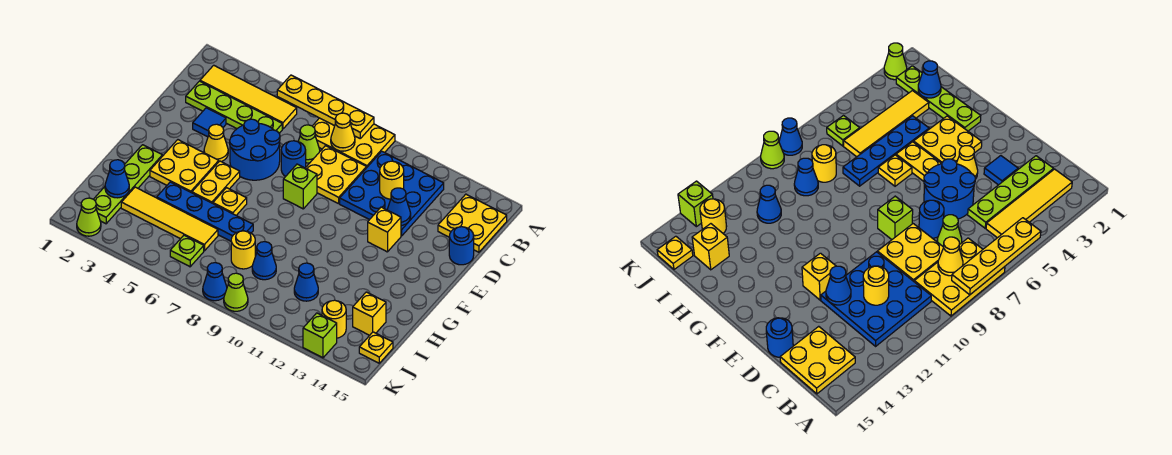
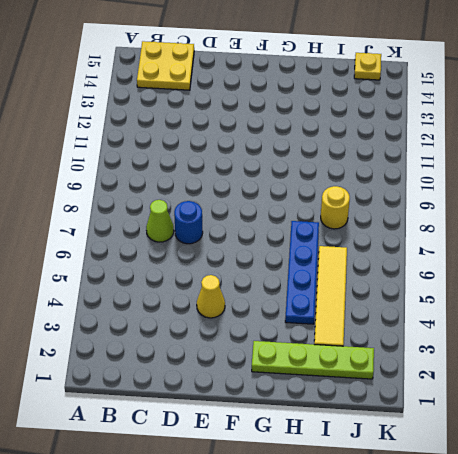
none -> yellow plate A7:B9 level 1
none -> yellow tile B2:B5 level 1
none -> blue plate B10:D12 level 1
none -> lime plate C2:C5 level 1

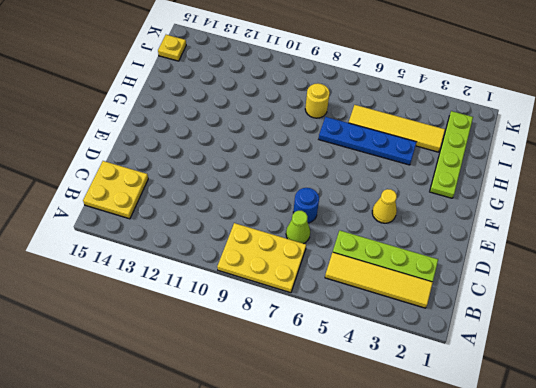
none -> blue plate B10:D12 level 1
none -> yellow plate C8:D9 level 1
none -> blue tile D3 level 1
none -> blue round brick D5:E6 level 1

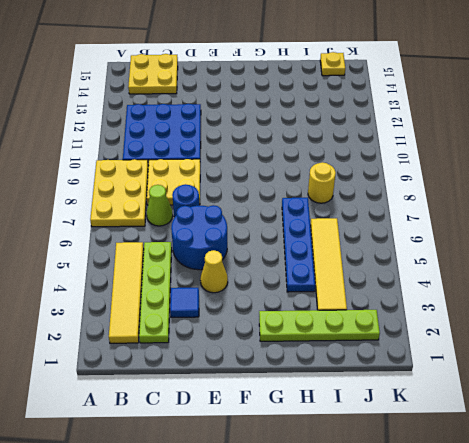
none -> blue round brick D15 level 1
none -> lime brick E8 level 1
none -> yellow brick E12 level 1
none -> yellow plate F3:G4 level 1

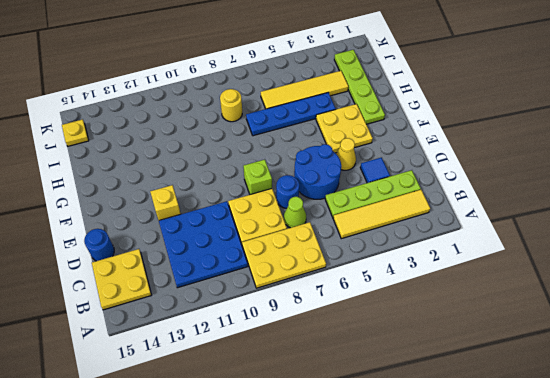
none -> yellow plate F5:G5 level 1
none -> yellow plate G6 level 1
none -> blue cone I9 level 1
none -> blue cone I11 level 1

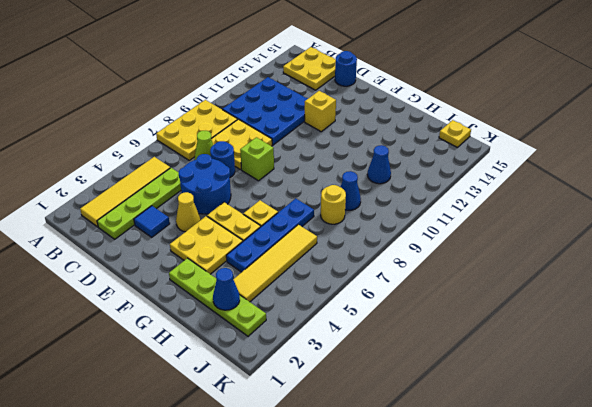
none -> yellow brick I14 level 1
none -> lime plate J6 level 1
none -> yellow round brick J13 level 1
none -> lime cone K2 level 1

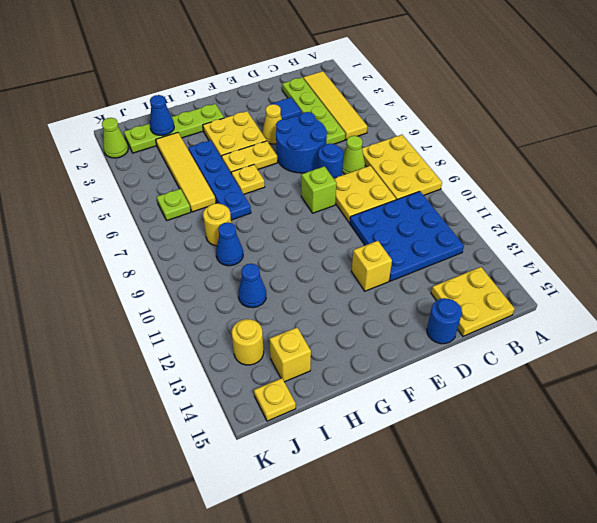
none -> blue cone K8 level 1
none -> lime cone K9 level 1
none -> lime brick K13 level 1
none -> yellow plate A5:A8 level 2

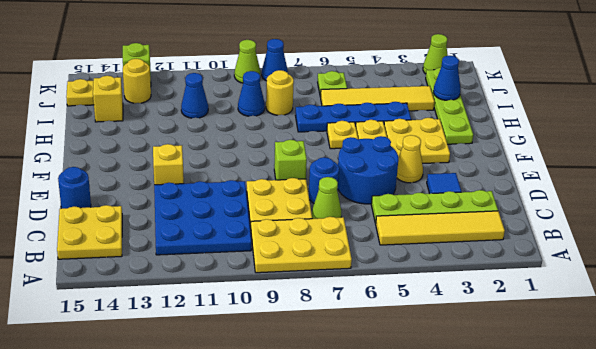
none -> yellow plate A5:A8 level 2
none -> yellow cone B8 level 2
none -> yellow round brick C11 level 2
none -> blue cone D12 level 2

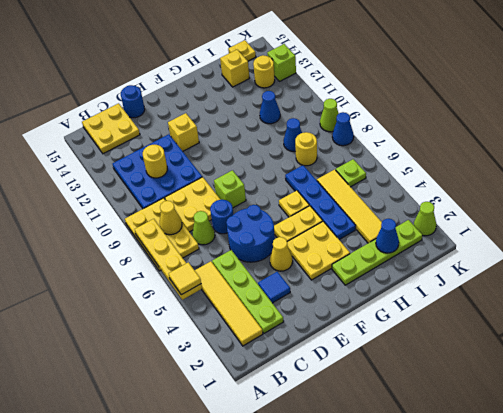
yellow tile A5 level 3 -> none
none -> blue cone D12 level 2

